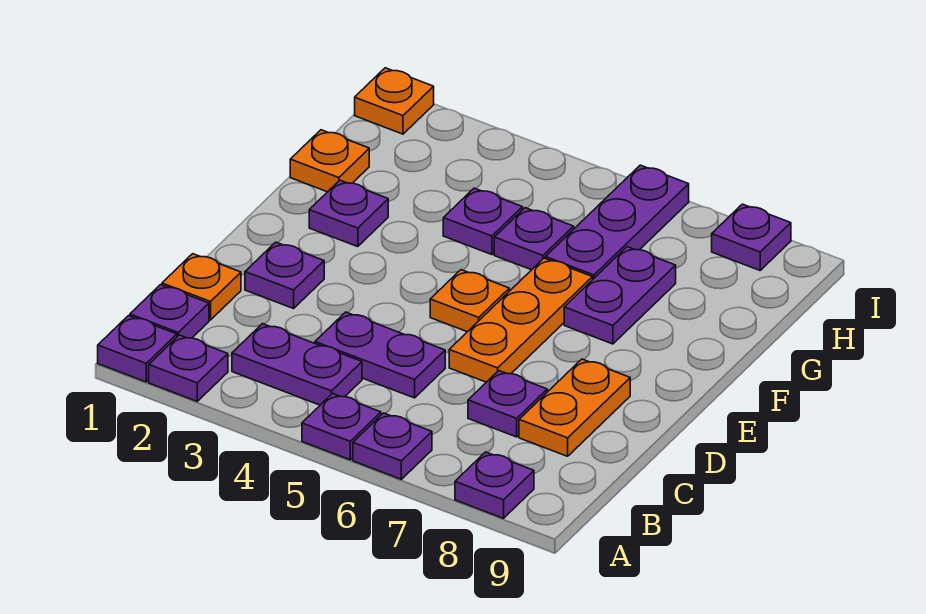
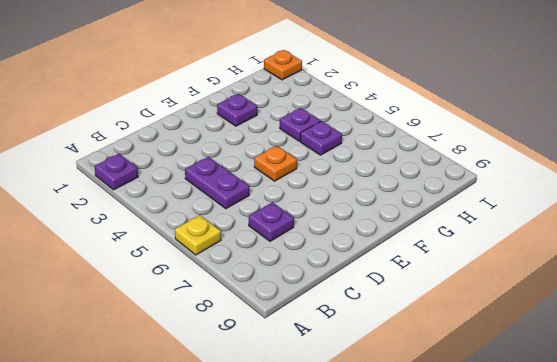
yellow plate A6 level 1 -> purple plate A6 level 1
none -> purple plate A1 level 1
none -> purple plate A5 level 1
none -> purple plate A8 level 1

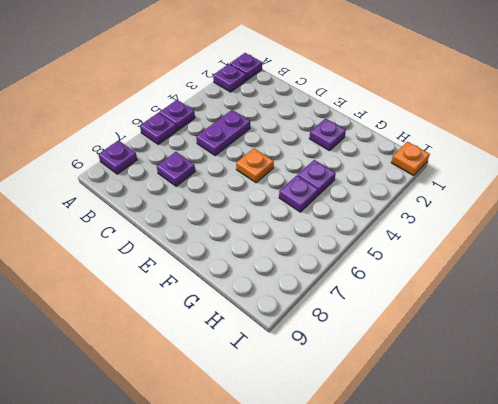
none -> purple plate B1 level 1
none -> purple plate B3:B4 level 1
none -> orange plate C1 level 1

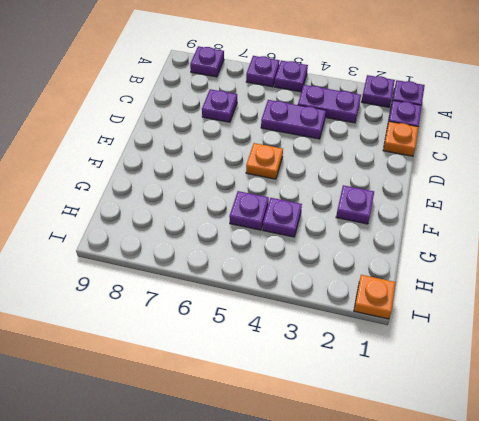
none -> orange plate C8:D8 level 1
none -> purple plate D2 level 1
none -> orange plate D6:F6 level 1

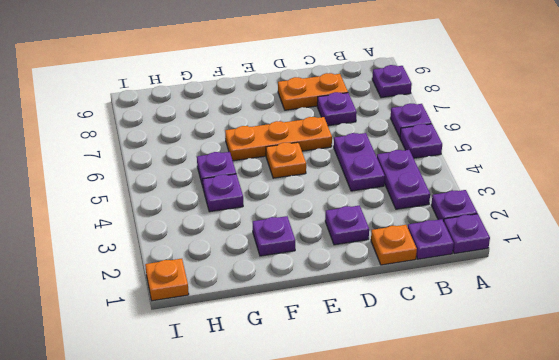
none -> purple plate F7:G7 level 1
none -> orange plate G1 level 1
none -> purple plate G6:I6 level 1

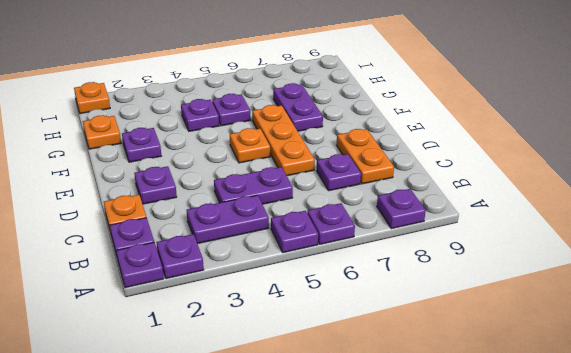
none -> purple plate G6:I6 level 1
none -> purple plate I8 level 1

